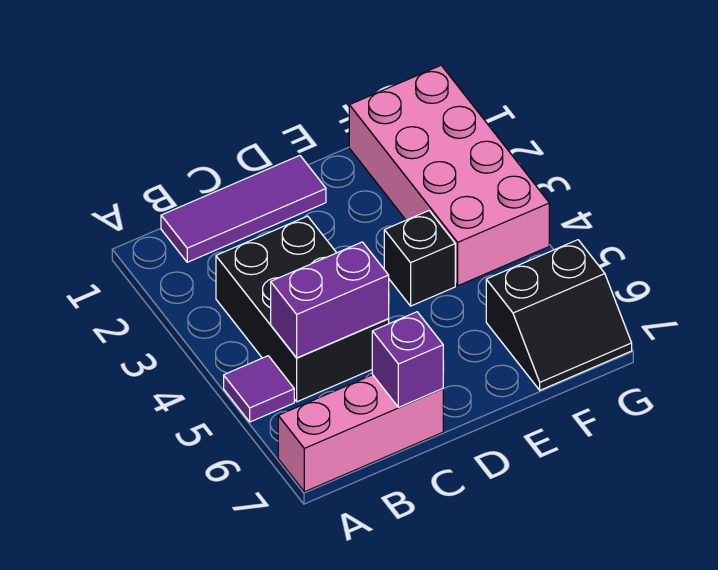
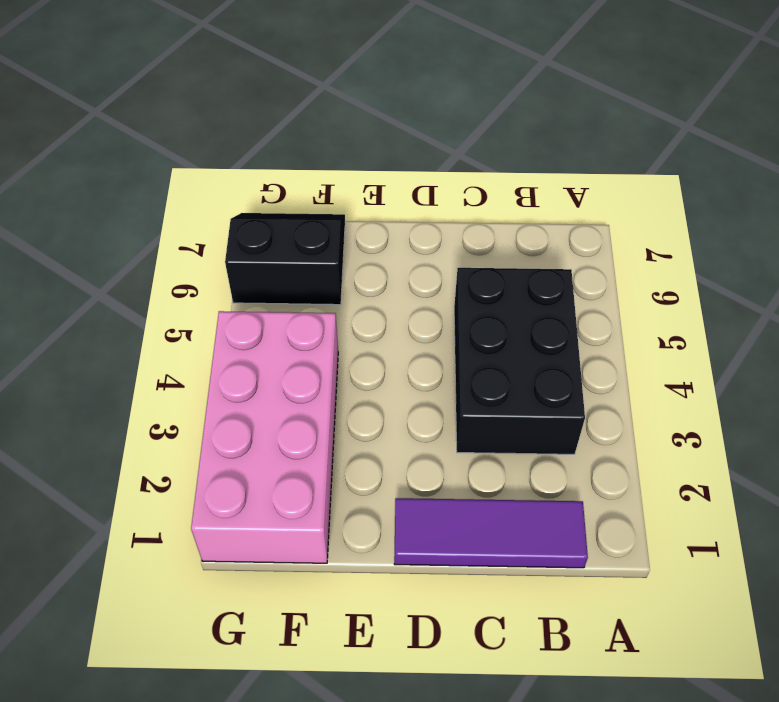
none -> purple tile A5 level 1
none -> pink brick A7:C7 level 1

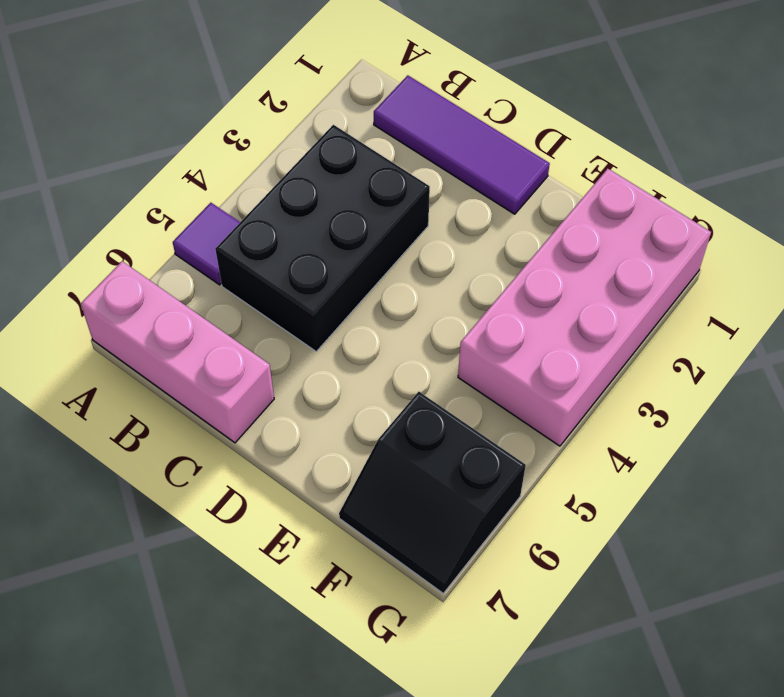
none -> black brick E4 level 1
none -> purple brick B5:C5 level 2

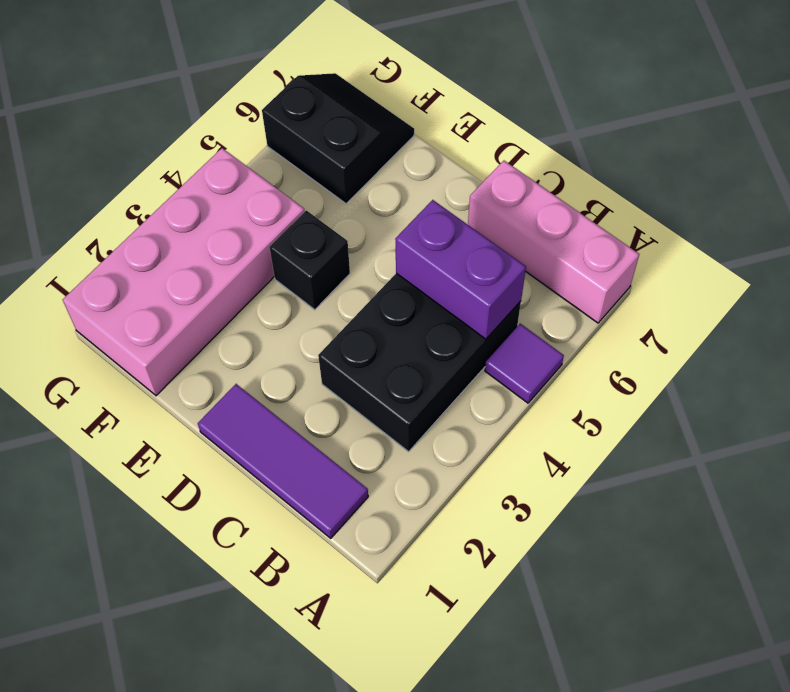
none -> purple brick C7 level 2

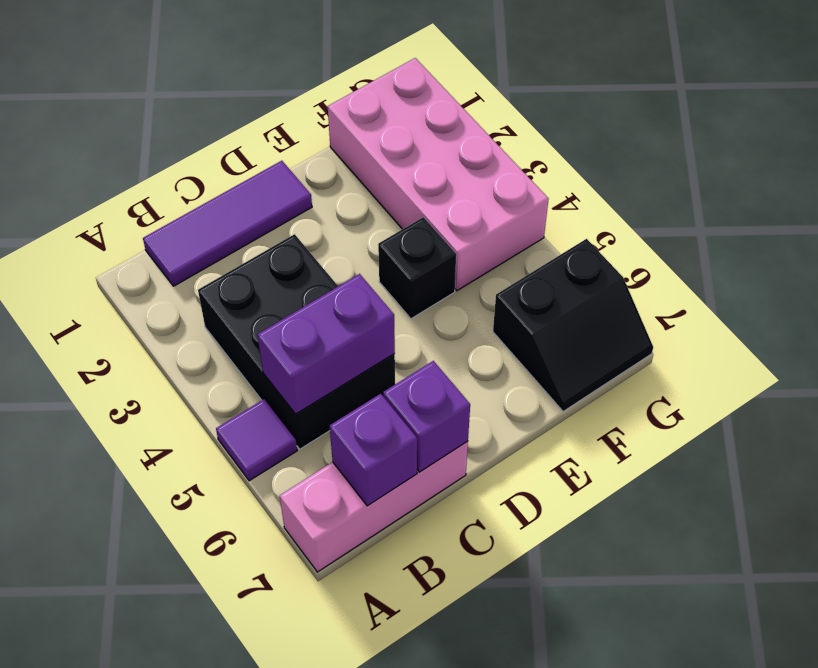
purple brick B7 level 2 -> none

